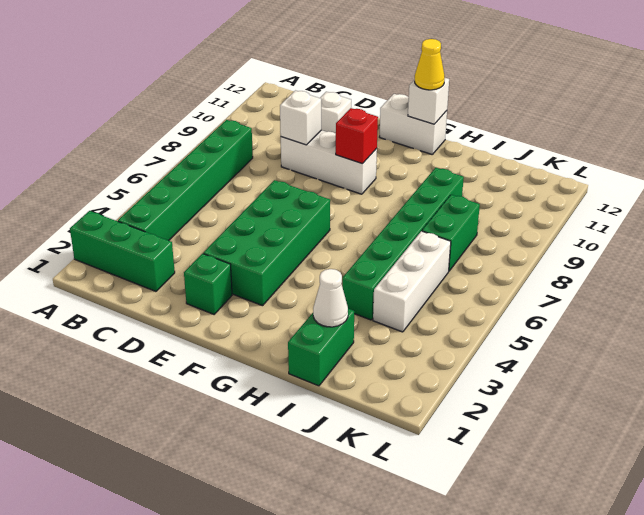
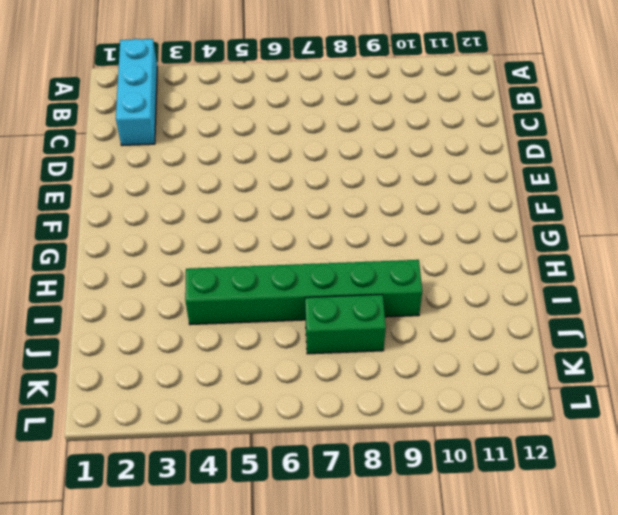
cyan brick A2:C2 level 1 -> green brick A2:C2 level 1
none -> green brick B3:B8 level 1
none -> white brick D9:F9 level 1
none -> white brick D11 level 1

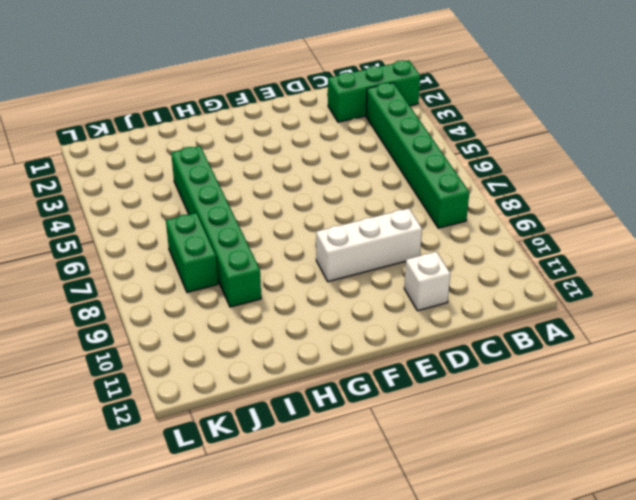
none -> green brick E2 level 1
none -> green brick E3:F6 level 1
none -> white brick F12:G12 level 1

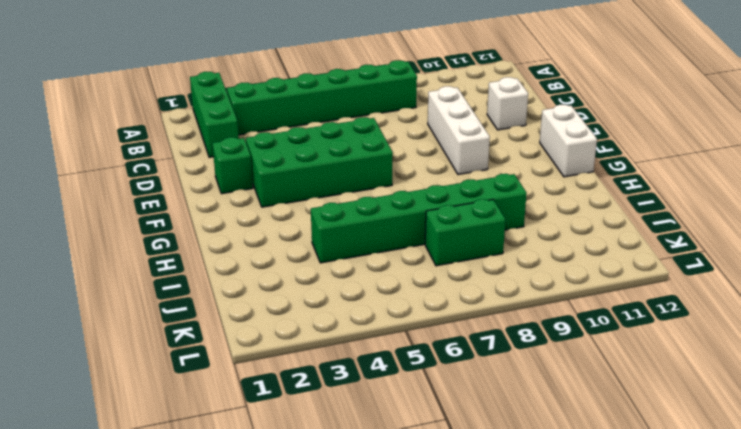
none -> green brick I1:I2 level 1
none -> white brick J4:J6 level 1
none -> white brick D9 level 2

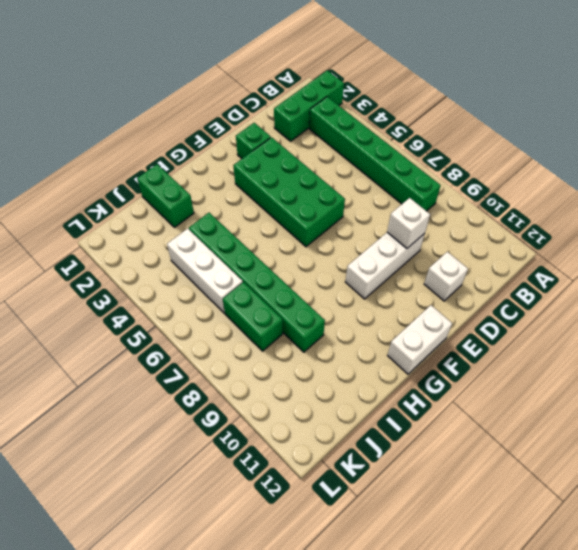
none -> red brick F9 level 2
none -> white brick G12 level 2
none -> white cone I2 level 2

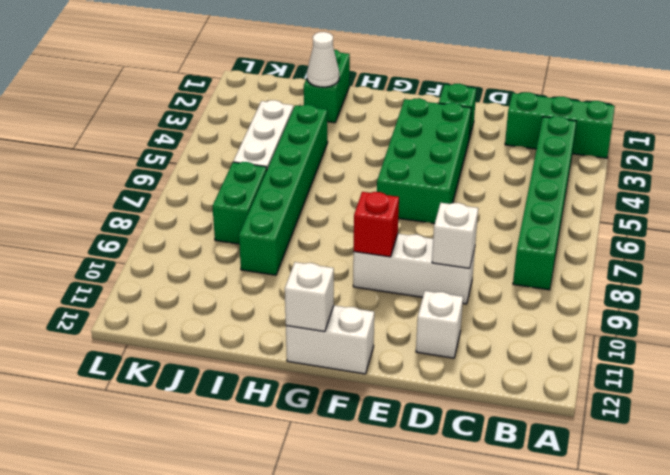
none -> yellow cone G12 level 3

